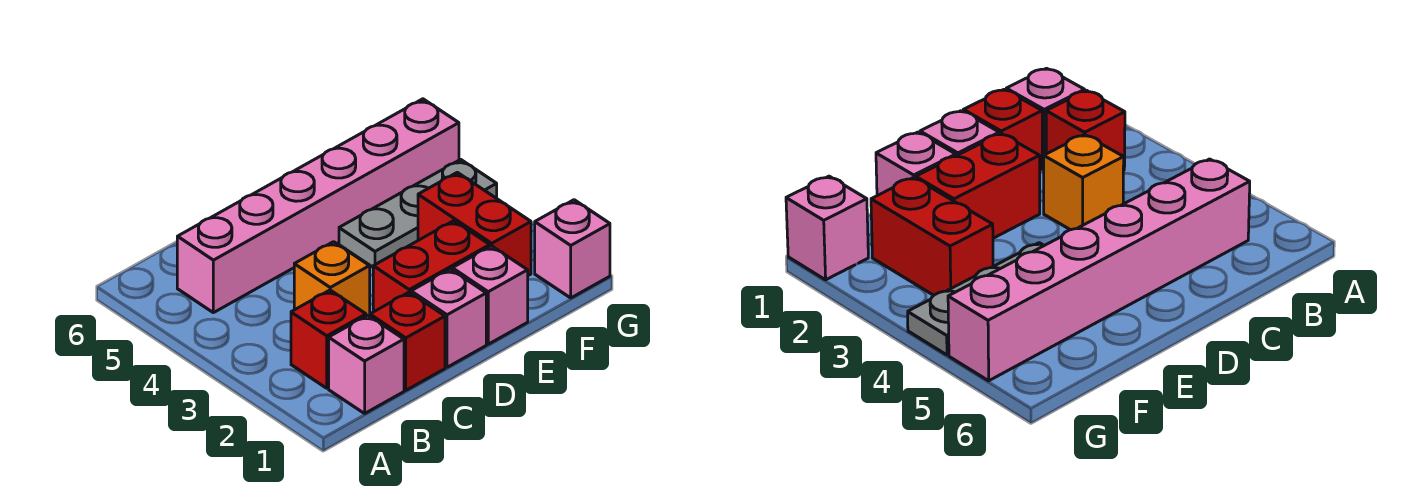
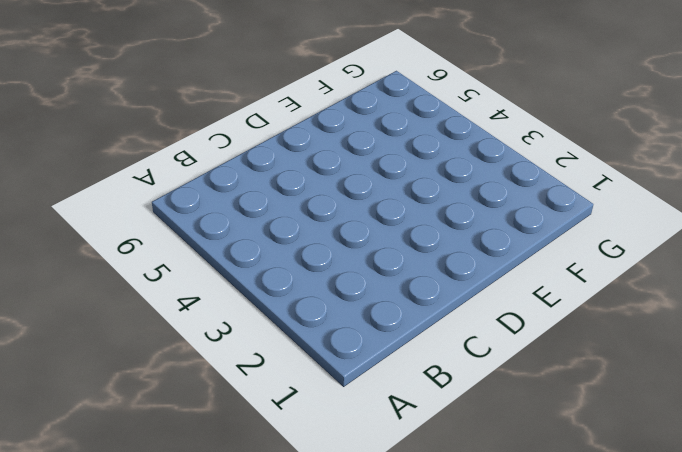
none -> pink brick B1 level 1
none -> red brick B2 level 1

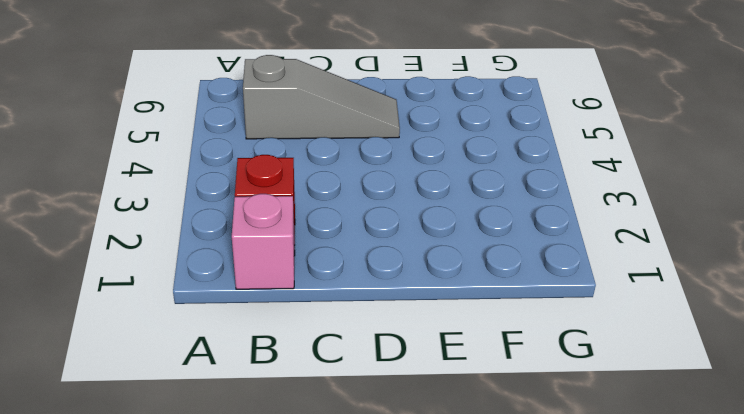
grey slope B5:D5 level 1 top B -> pink brick B5:G5 level 1
none -> red brick C1 level 1
none -> orange brick C3 level 1

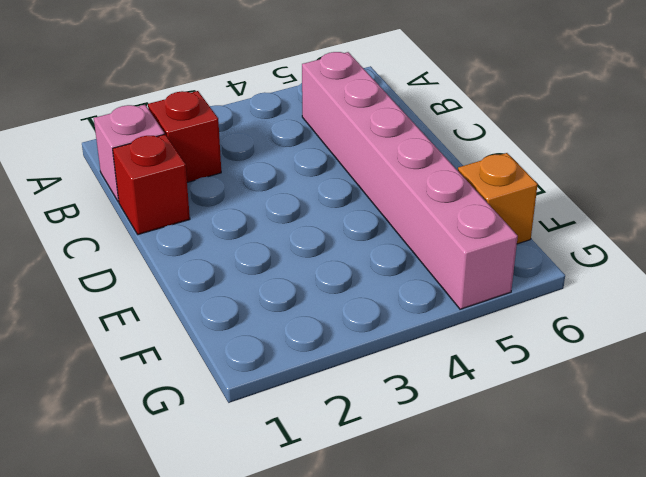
orange brick F6 level 1 -> orange brick C3 level 1
none -> pink brick D1 level 1
none -> red brick D2:E2 level 1

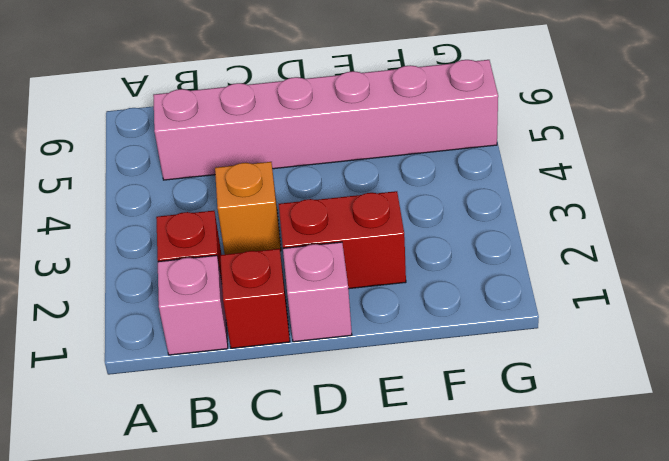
none -> pink brick E1 level 1
none -> grey plate E4:G4 level 1

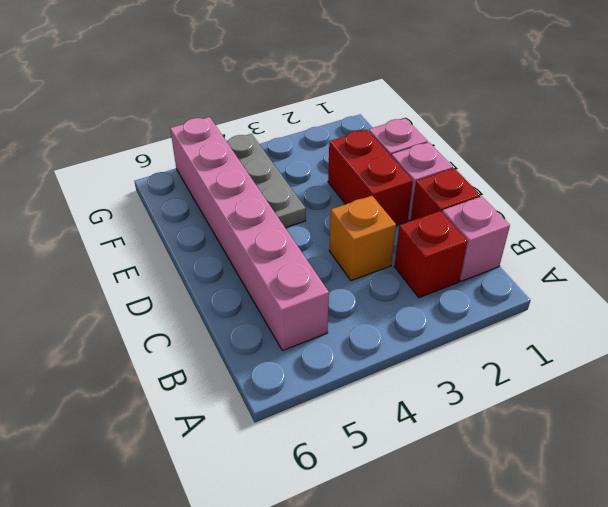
none -> red brick F2:F3 level 1
none -> pink brick G1 level 1

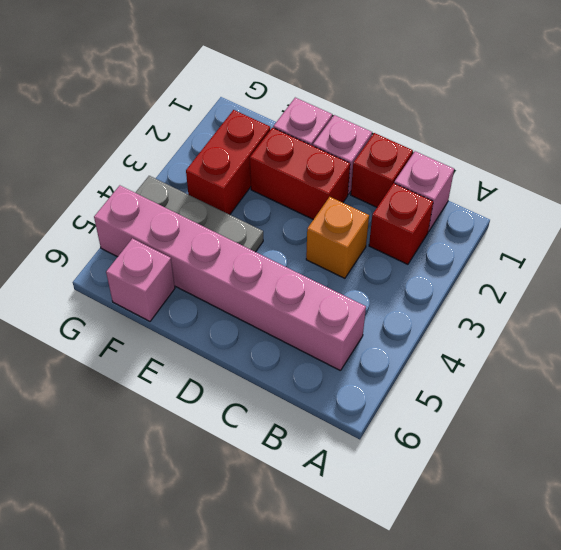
pink brick F6 level 1 -> pink brick G1 level 1

